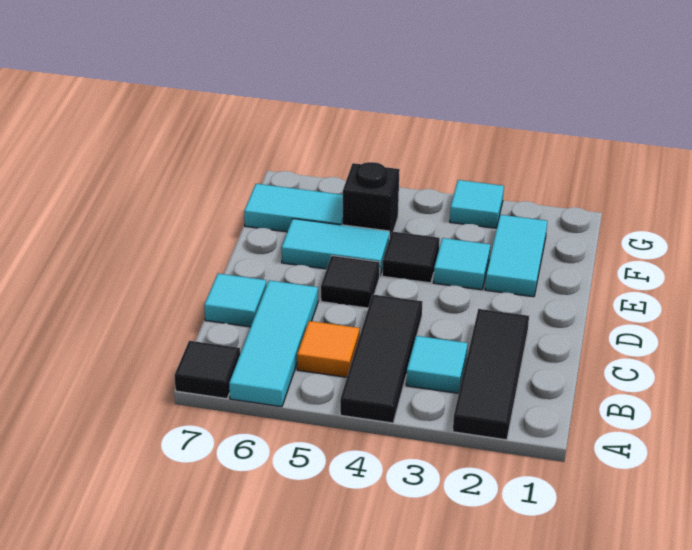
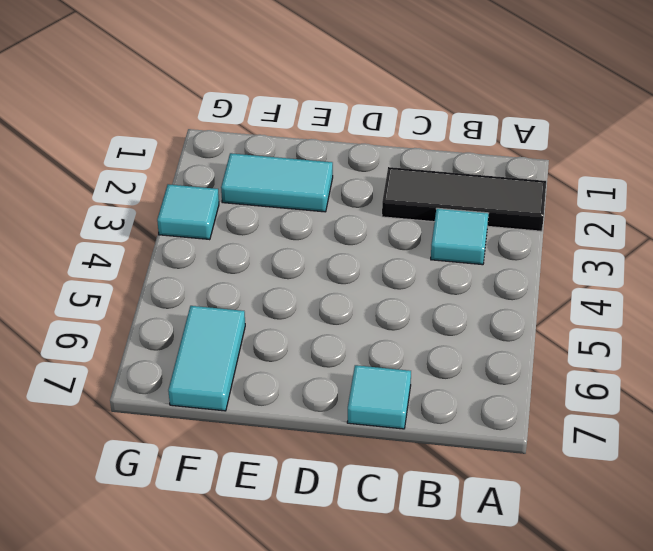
none -> black tile A4:C4 level 1
none -> cyan tile A6:C6 level 1
none -> black tile A7 level 1

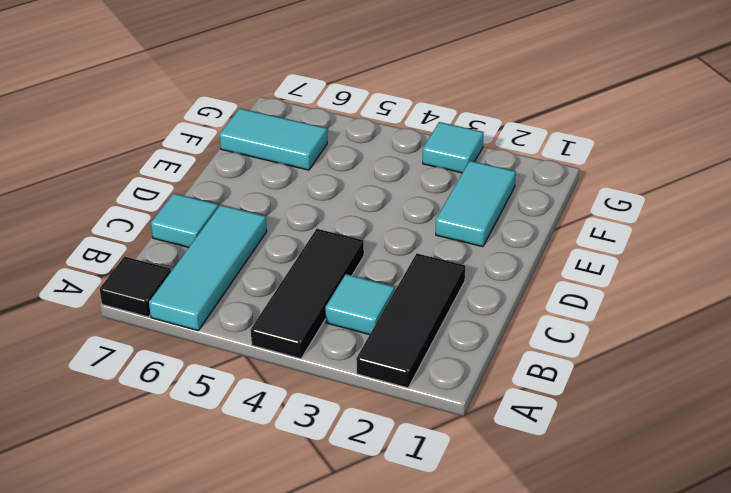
none -> orange tile B5 level 1
none -> black tile D5 level 1
none -> cyan tile E3 level 1

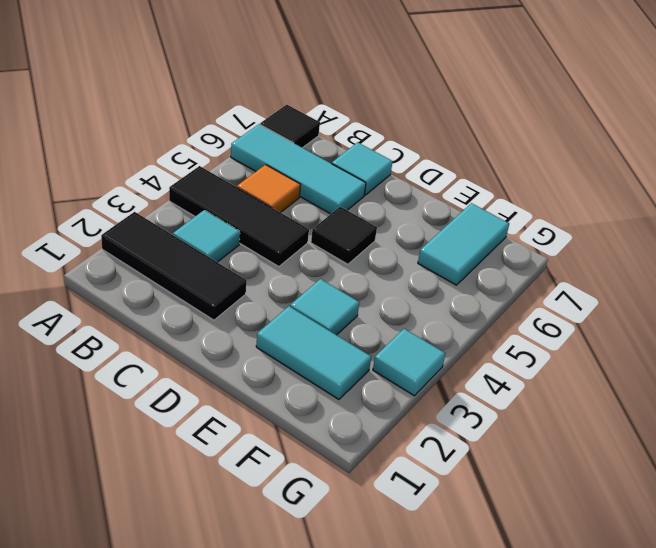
none -> black tile E4 level 1
none -> cyan tile E5:E6 level 1
none -> black brick F5 level 1

